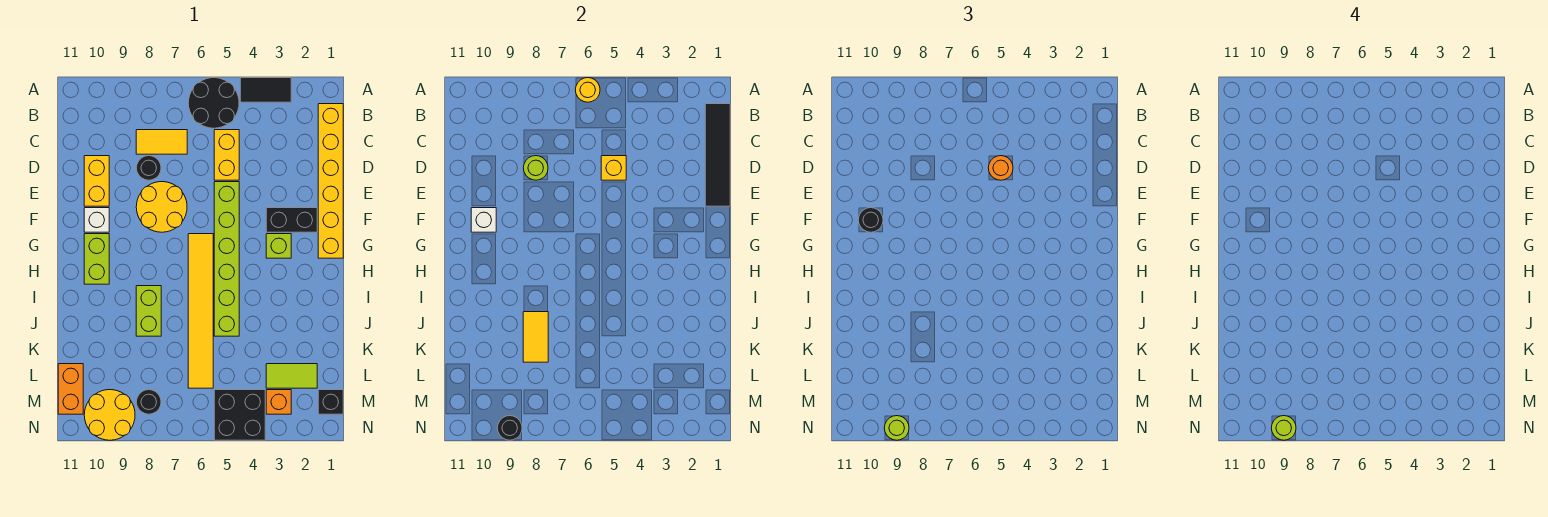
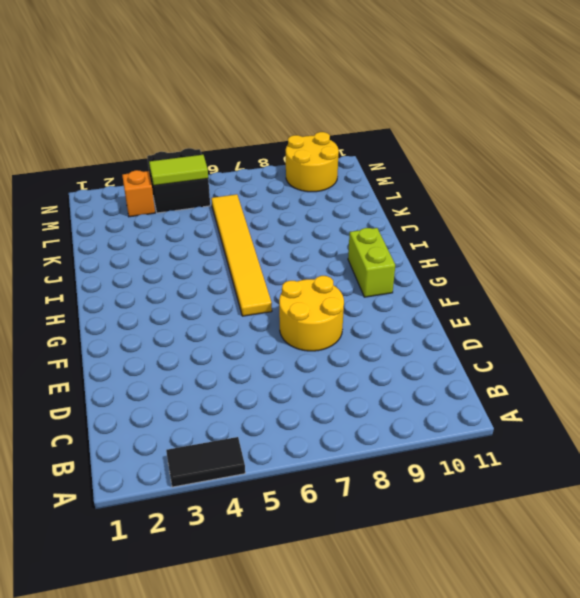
lime tile M4:M5 level 2 -> lime tile L2:L3 level 1
none -> black round brick A5:B6 level 1
none -> yellow brick B1:G1 level 1
none -> yellow brick C5:D5 level 1
none -> yellow tile C7:C8 level 1

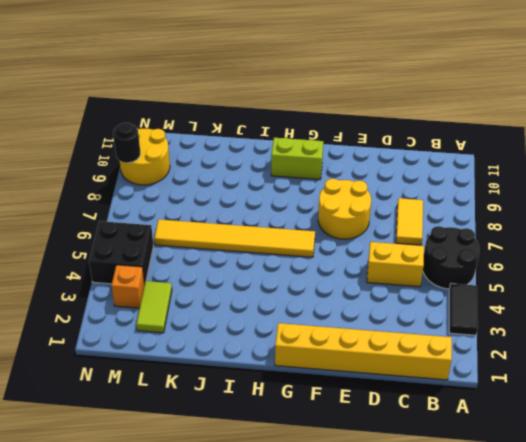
none -> black round brick D8 level 1
none -> yellow brick D10:E10 level 1
none -> lime brick E5:J5 level 1
none -> black brick F2:F3 level 1

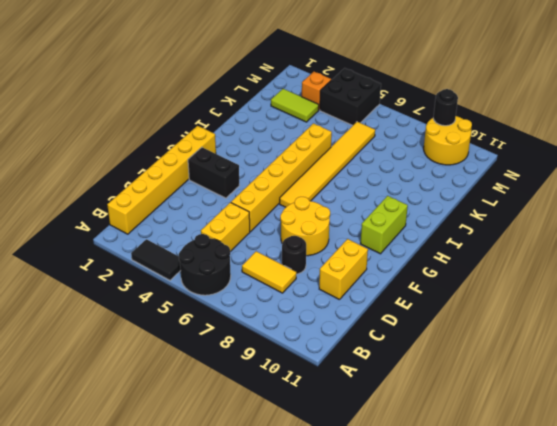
yellow brick E5:J5 level 1 -> lime brick E5:J5 level 1
none -> white brick F10 level 1
none -> lime brick G3 level 1
none -> lime brick I8:J8 level 1
none -> orange brick L11:M11 level 1

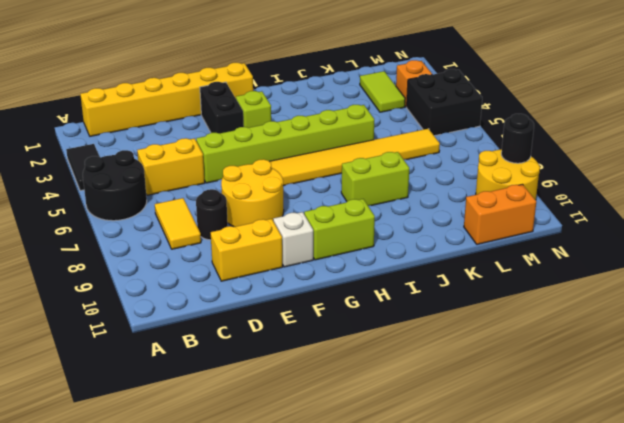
none -> black brick M1 level 1
none -> black round brick M8 level 1
none -> yellow round brick A6 level 2
none -> black tile B1:E1 level 2

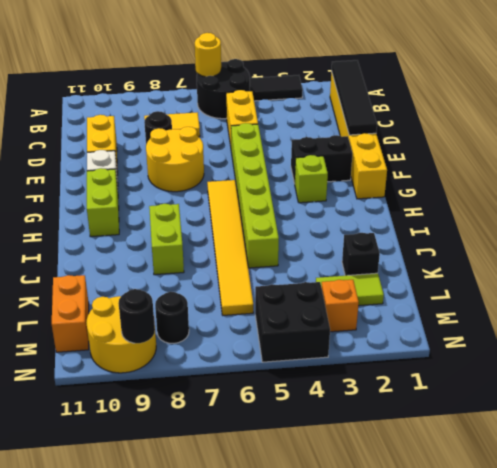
black brick K2 level 1 -> black brick M1 level 1
none -> yellow brick D5 level 2
none -> lime round brick D8 level 2
none -> white brick F10 level 2
none -> yellow tile J8:K8 level 2

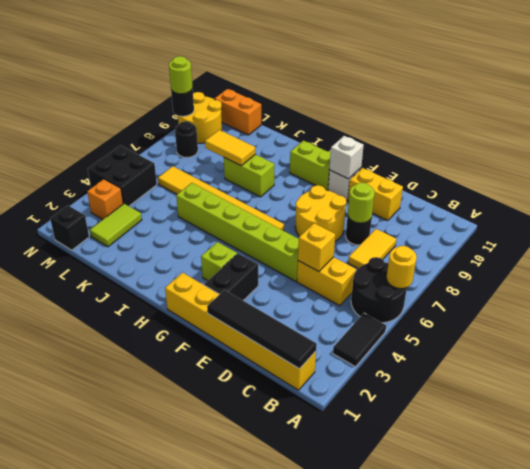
none -> orange round brick D5 level 3
none -> black round brick F10 level 3
none -> lime round brick N9 level 4

